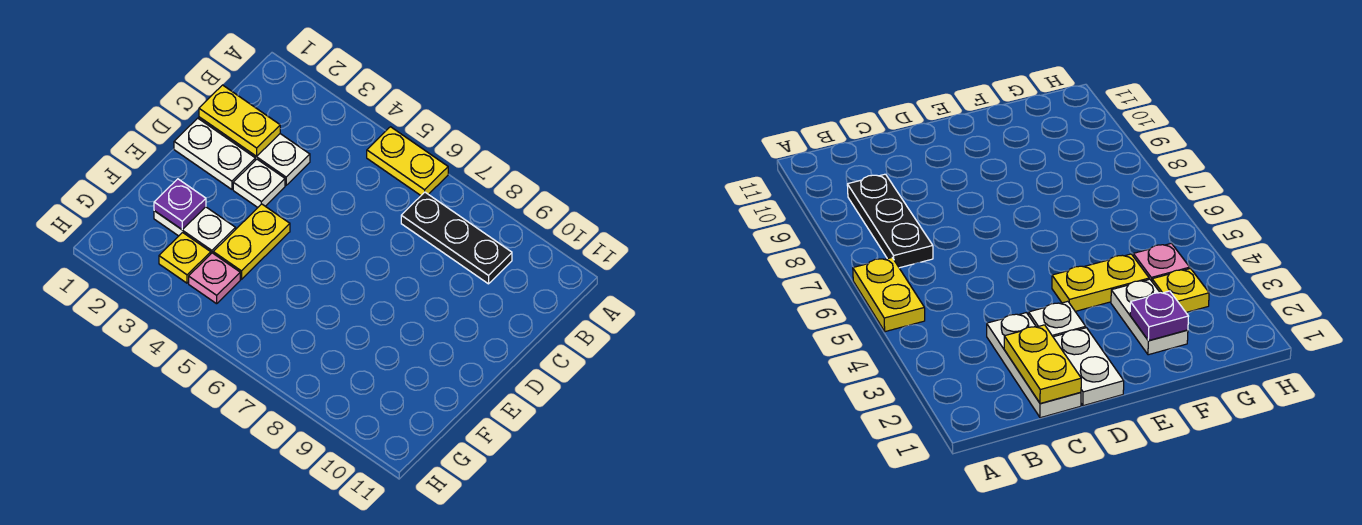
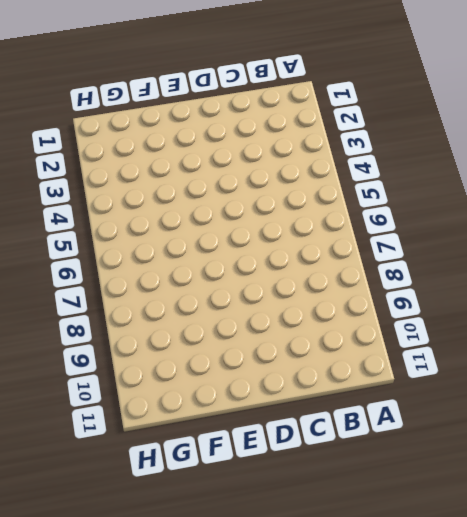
none -> yellow plate A5:A6 level 1
none -> black plate B7:B9 level 1

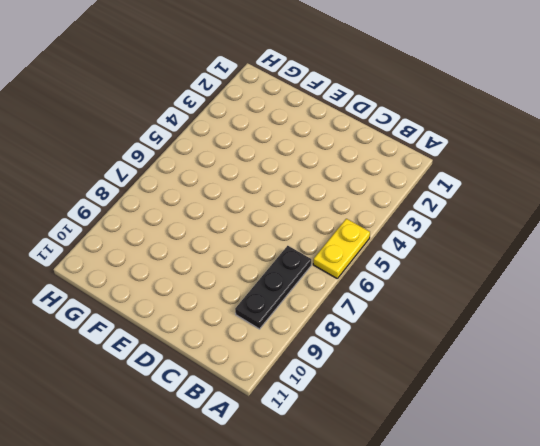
none -> white plate C1:C3 level 1
none -> white plate D1:D2 level 1

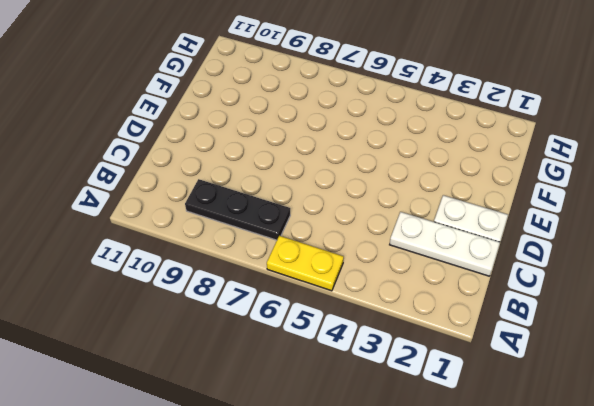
none -> white plate D3 level 1
none -> yellow plate E4:F4 level 1

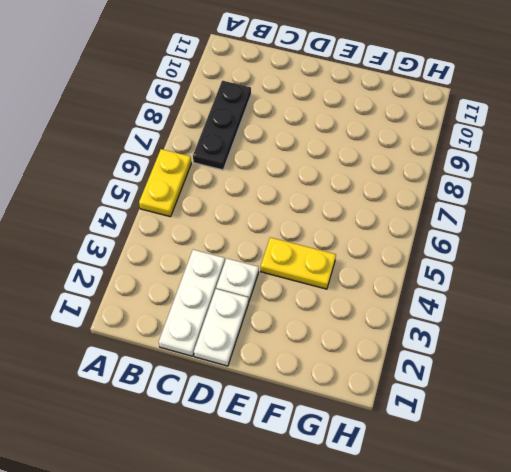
none -> white plate F2:F3 level 1
none -> yellow plate G3 level 1

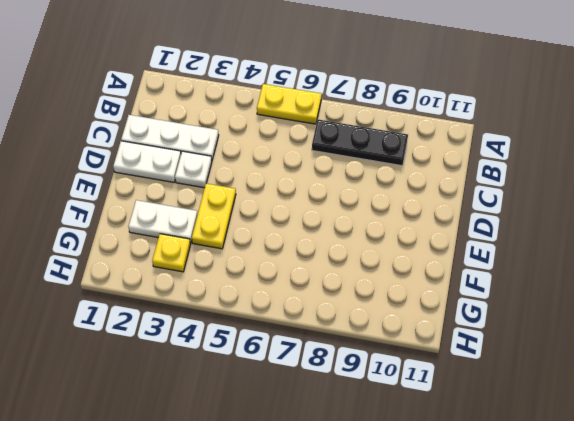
none -> pink plate G4 level 1
none -> yellow plate C1:C2 level 2

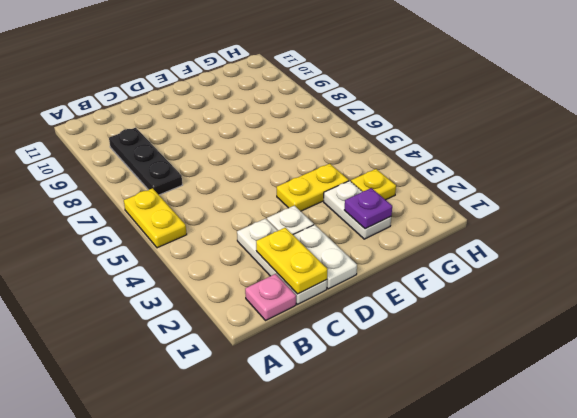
pink plate B1 level 1 -> pink plate G4 level 1

